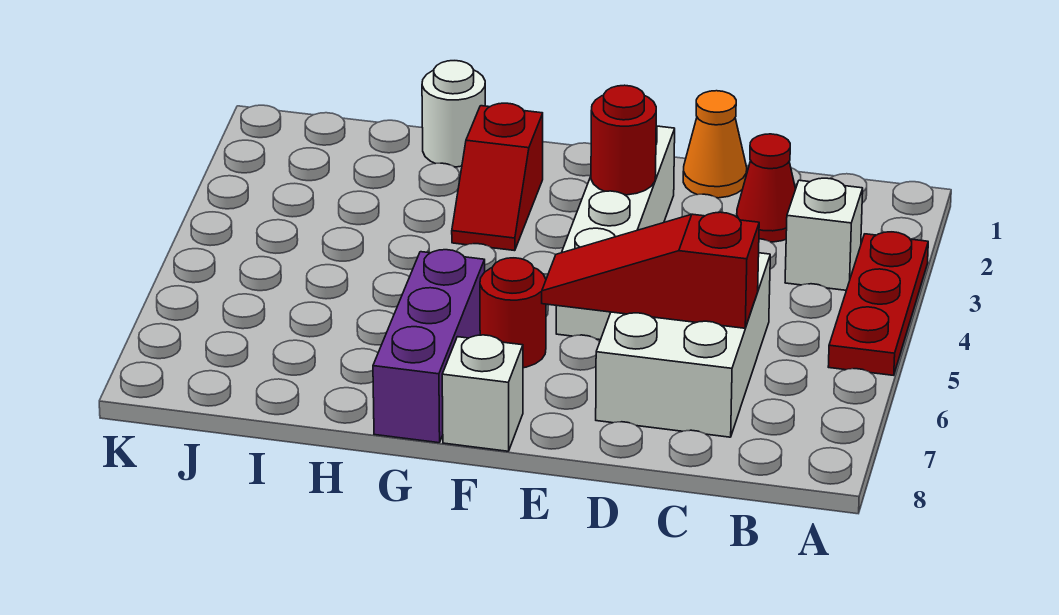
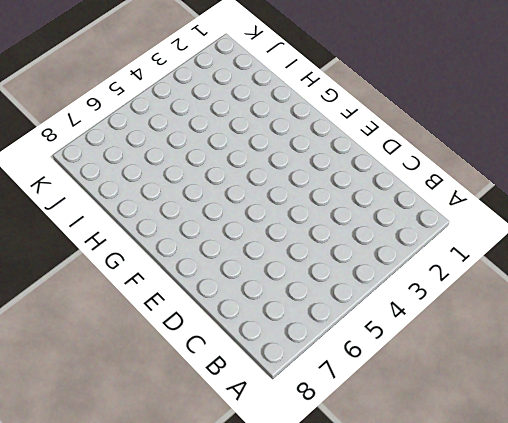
none -> red plate A3:A5 level 1
none -> white brick B3 level 1
none -> red cone C2 level 1

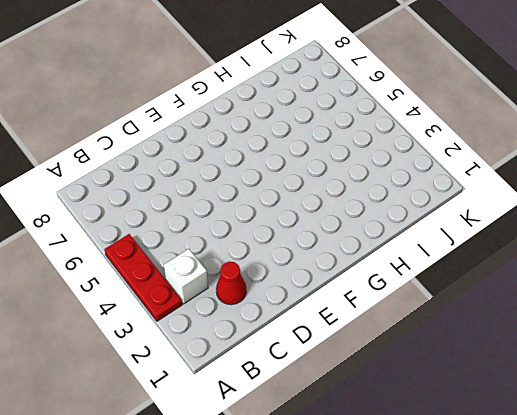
none -> white brick C5:D7 level 1
none -> orange cone D1 level 1
none -> white brick E2:E5 level 1

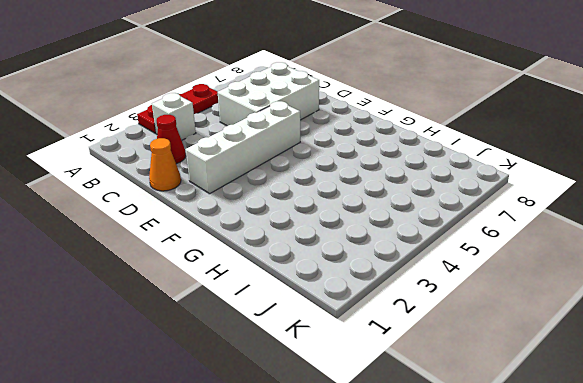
none -> red round brick F6 level 1
none -> white brick F8 level 1
none -> red slope G2:G3 level 1 top 2

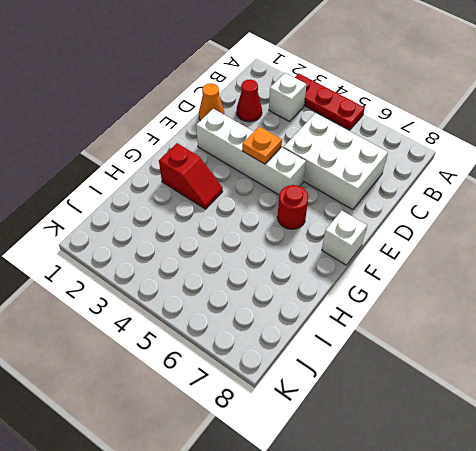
orange plate E4 level 2 -> none
none -> purple brick G6:G8 level 1
none -> white round brick H1 level 1
none -> red slope C6:E6 level 2 top C

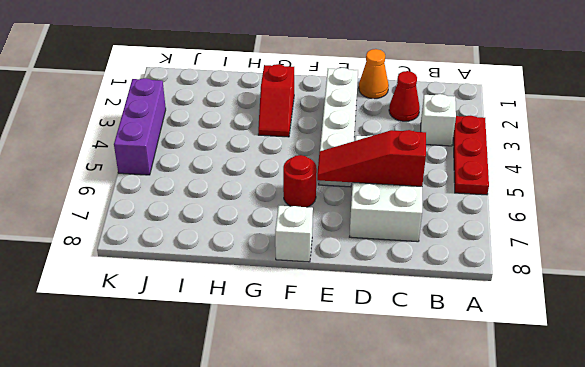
purple brick K3:K5 level 1 -> purple brick G6:G8 level 1
none -> white round brick H1 level 1
none -> red round brick E3 level 2

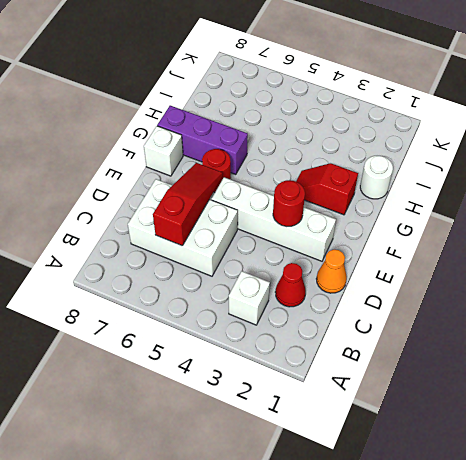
none -> red plate A3:A5 level 1

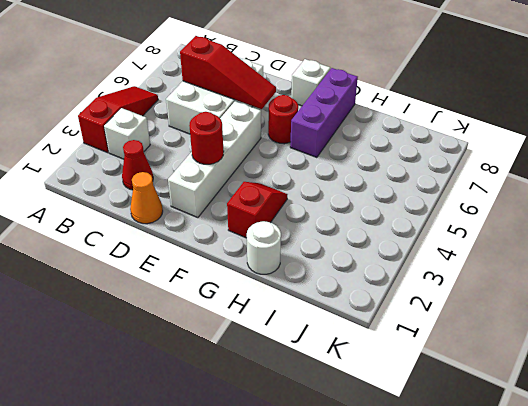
red slope A3:A5 level 1 top 3 -> red plate A3:A5 level 1

